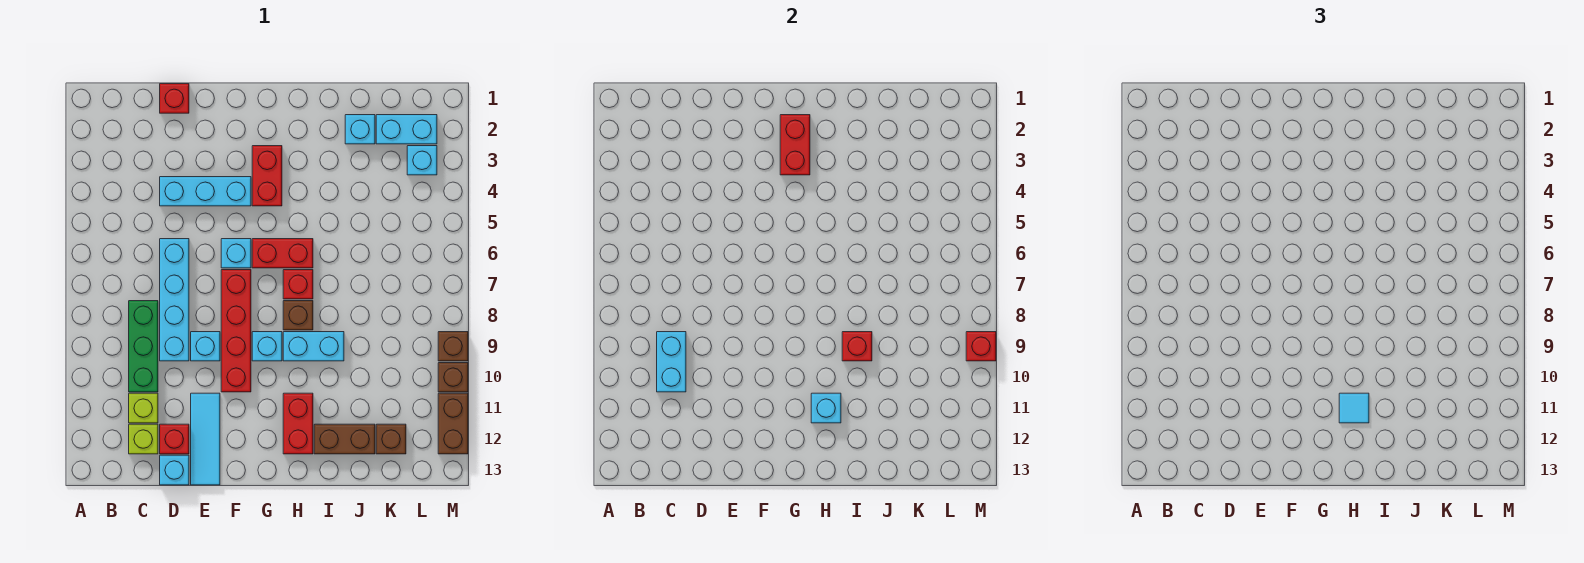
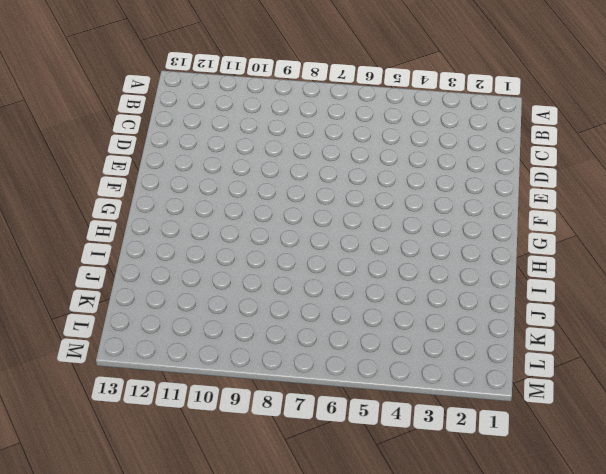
none -> green brick C8:C10 level 1
none -> lime brick C11 level 1
none -> lime brick C12 level 1
none -> red brick D1 level 1

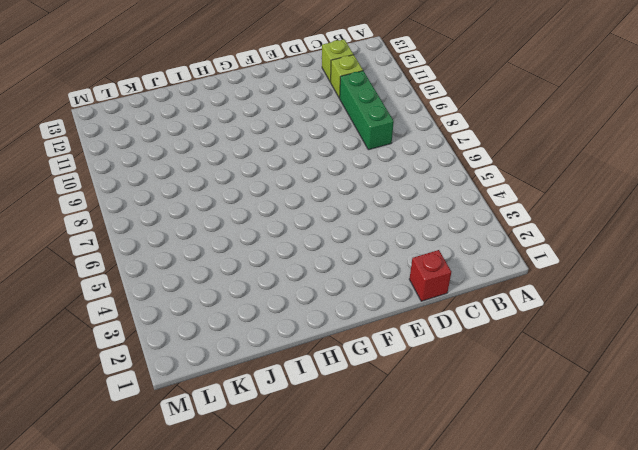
none -> cyan brick D4:F4 level 1
none -> cyan brick D6:D9 level 1
none -> red brick D12 level 1
none -> cyan brick D13 level 1

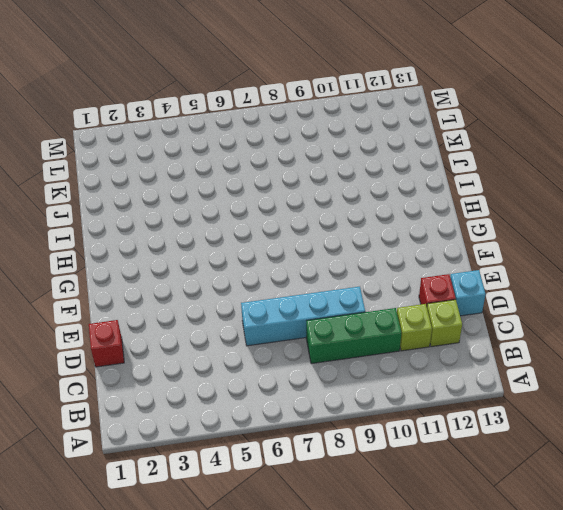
none -> cyan brick D4:F4 level 1
none -> cyan brick E9 level 1
none -> cyan tile E11:E13 level 1
none -> cyan brick F6 level 1

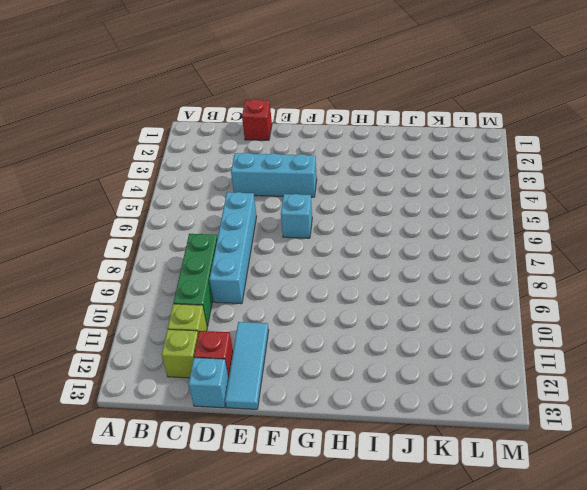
none -> cyan brick E9 level 1
none -> red brick F7:F10 level 1
none -> red brick G3:G4 level 1
none -> red brick G6:H6 level 1

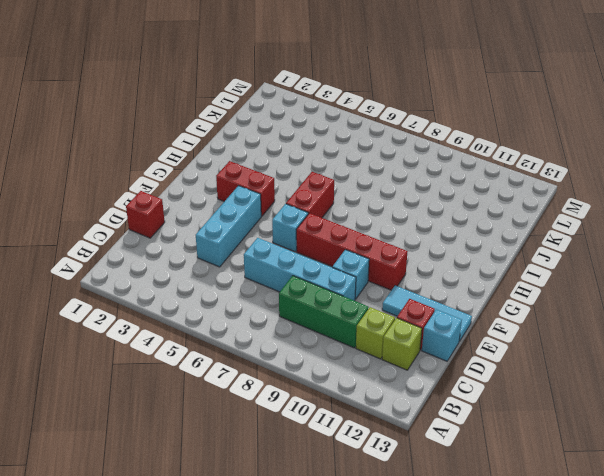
none -> cyan brick G9 level 1
none -> red brick H7 level 1
none -> brown brick H8 level 1
none -> cyan brick H9:I9 level 1

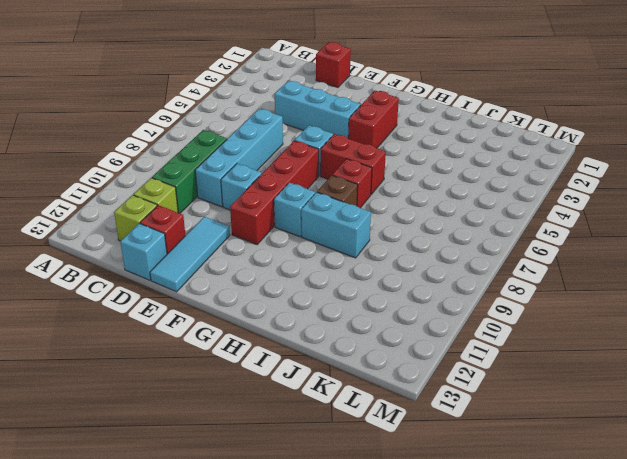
none -> red brick H11:H12 level 1
none -> brown brick I12:J12 level 1
none -> cyan brick J2 level 1
none -> cyan brick K2:L2 level 1

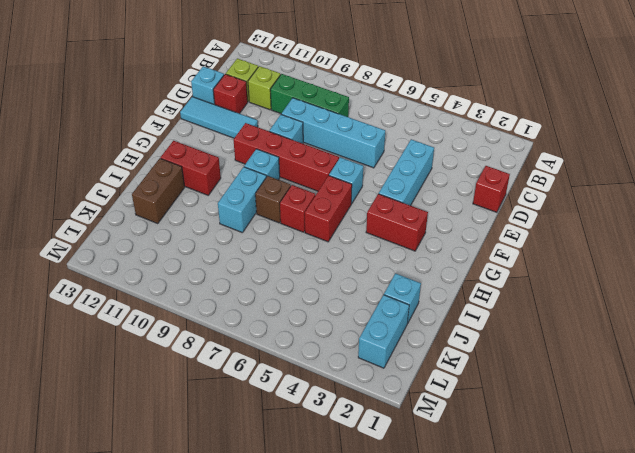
none -> brown brick K12 level 1
none -> cyan brick L3 level 1
none -> brown brick M9 level 1
none -> brown brick M10 level 1

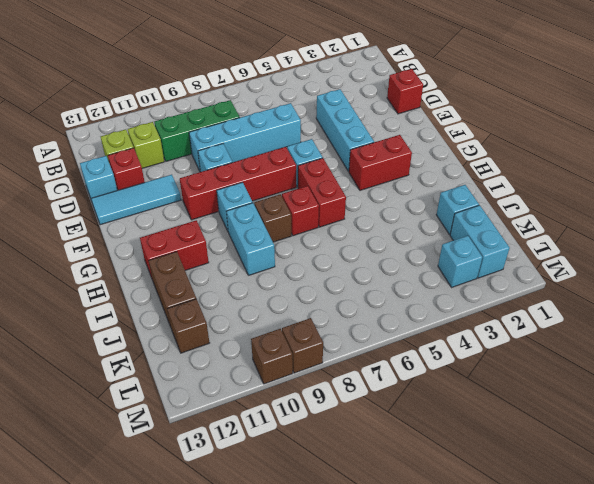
none -> brown brick M11:M12 level 1
none -> cyan brick C9:C10 level 2
none -> red brick G2:G3 level 2
none -> cyan brick H11 level 2

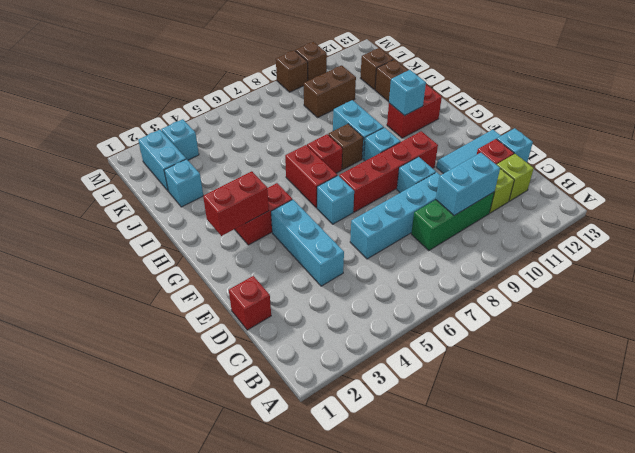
brown brick K9:K10 level 1 -> brown brick M11:M12 level 1
none -> red brick I9 level 2
none -> red brick M9 level 2
none -> cyan tile H11 level 3

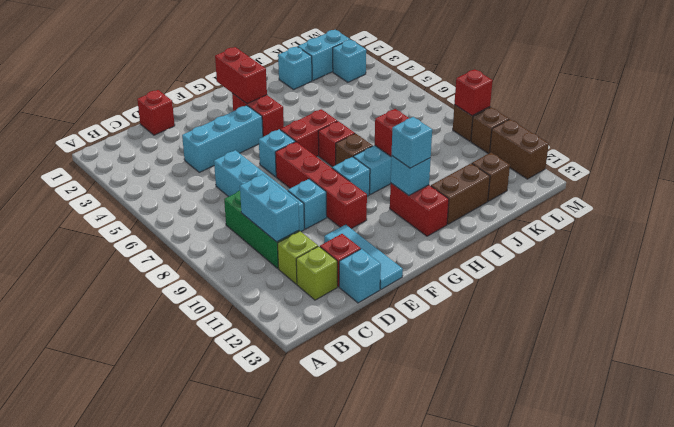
cyan brick H11 level 3 -> cyan tile H11 level 3

